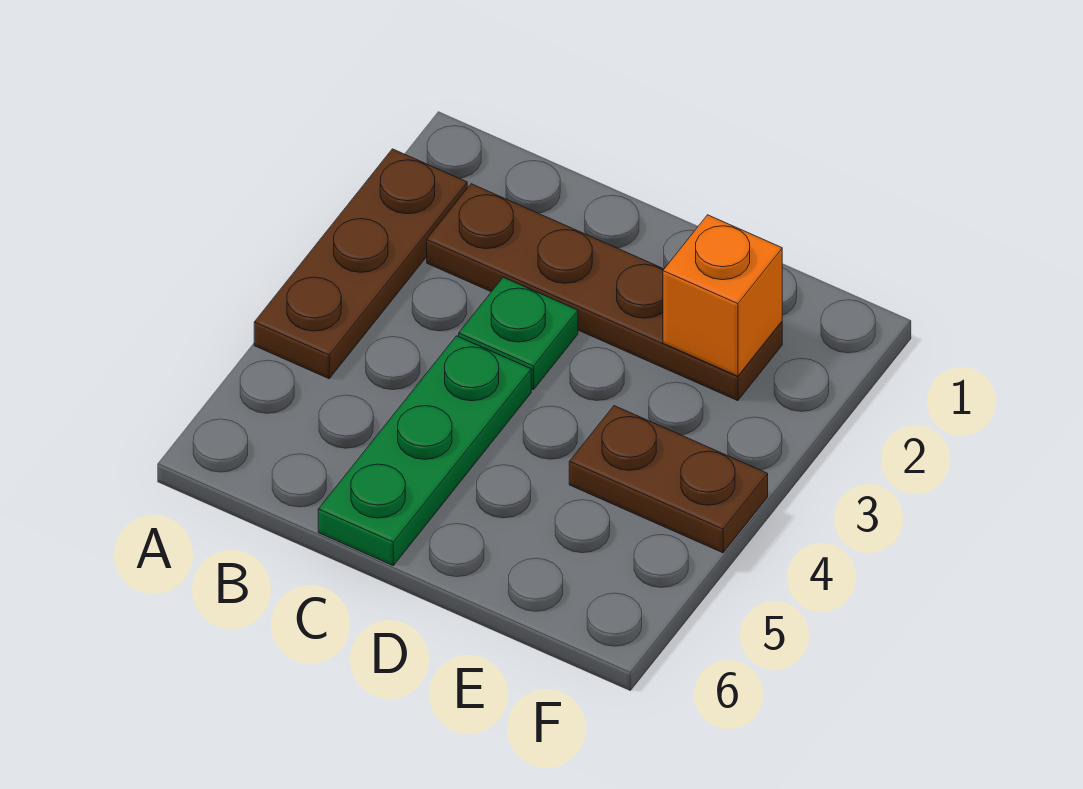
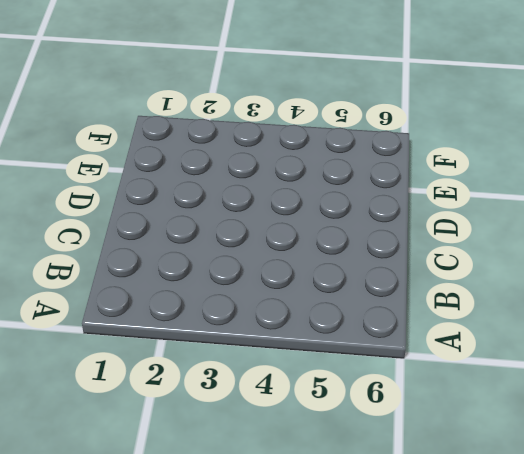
none -> brown plate A2:A4 level 1
none -> brown plate B2:E2 level 1

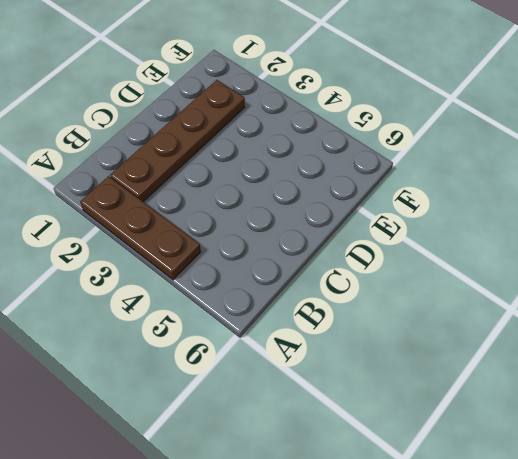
none -> green plate C3 level 1
none -> green plate C4:C6 level 1

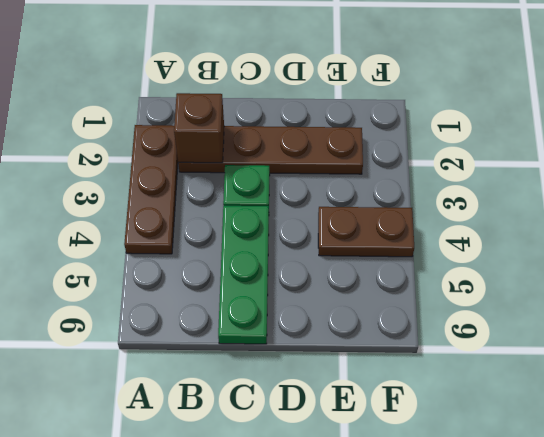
brown brick B2 level 2 -> none
none -> orange brick E2 level 2

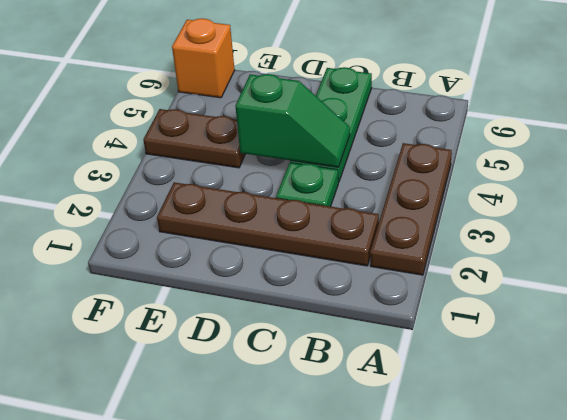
green slope C4:D4 level 2 top D -> none
orange brick F6 level 1 -> orange brick E2 level 2

